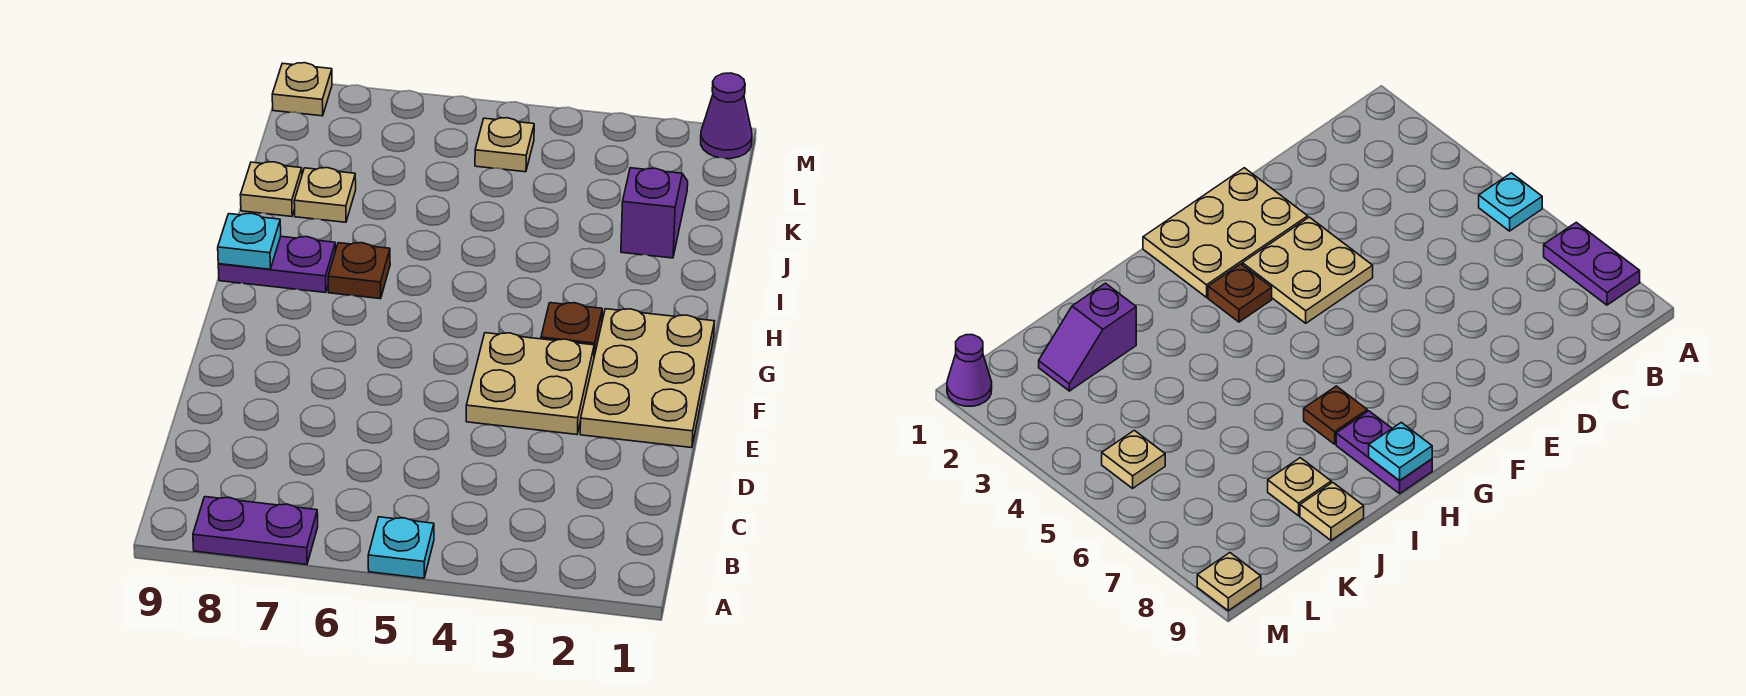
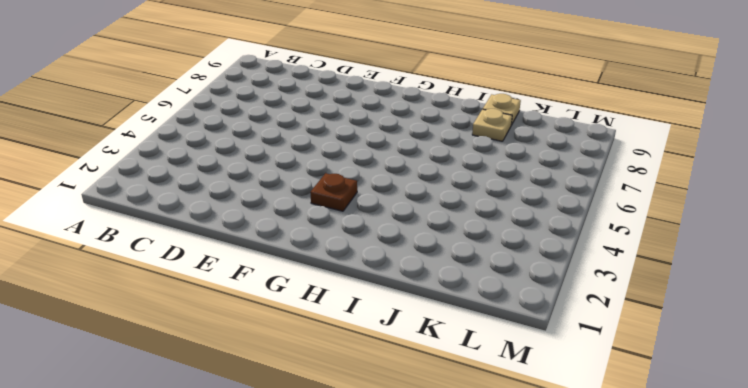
none -> cyan plate A5 level 1
none -> purple plate A7:A8 level 1
none -> tan plate E1:G2 level 1

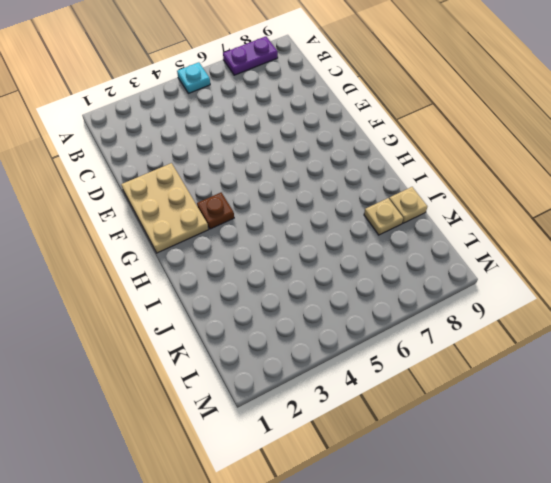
none -> tan plate E3:F4 level 1
none -> brown plate H7 level 1
none -> purple plate H8:H9 level 1

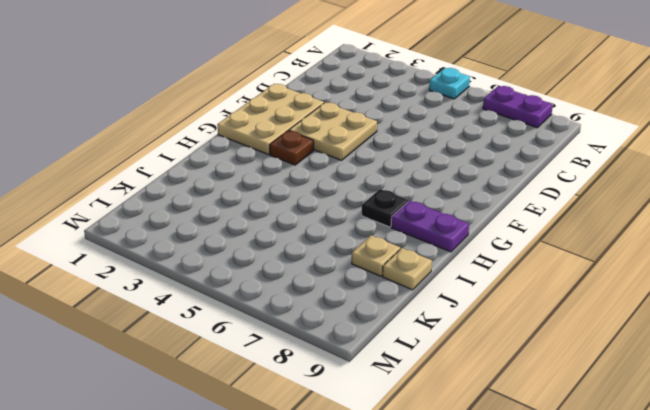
black plate H7 level 1 -> brown plate H7 level 1
none -> purple slope J2:K2 level 1 top J
none -> tan plate L5 level 1
none -> purple cone M1 level 1

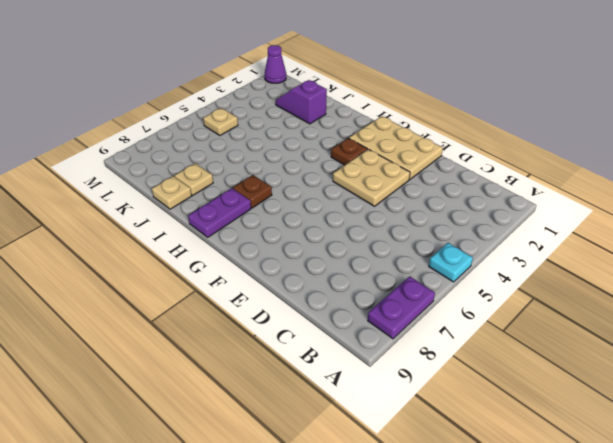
none -> tan plate M9 level 1
none -> cyan plate H9 level 2

